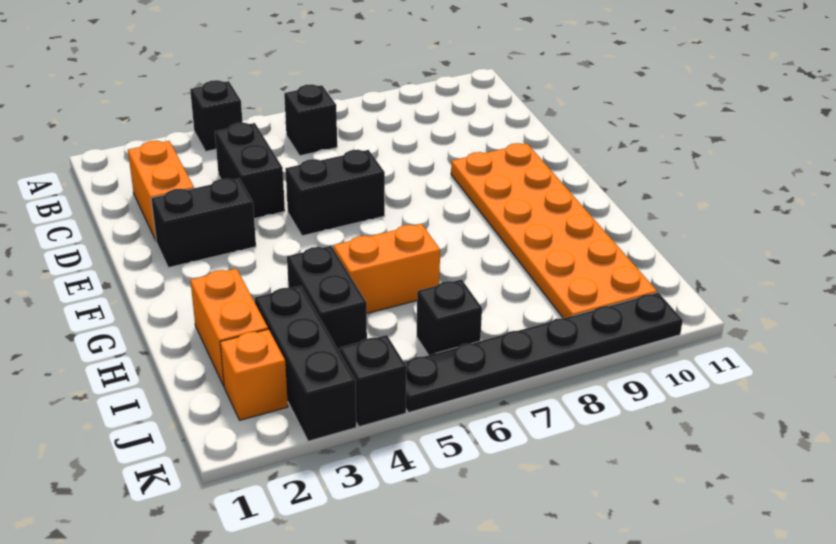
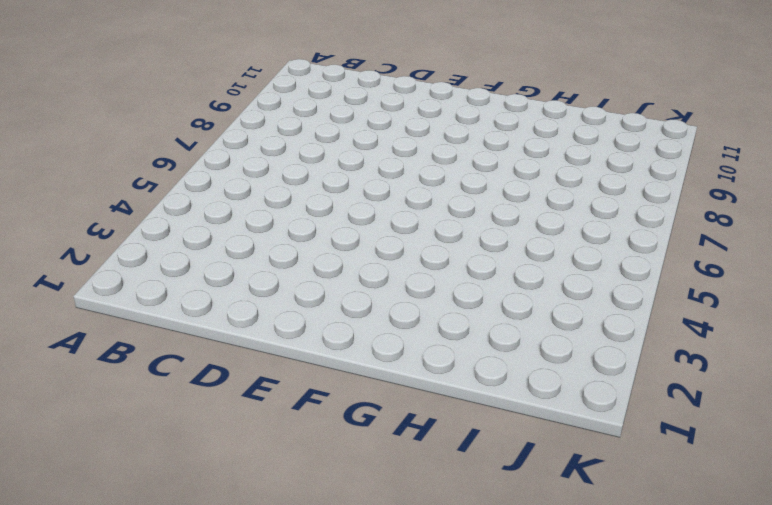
none -> black brick A4 level 1
none -> black brick B6 level 1
none -> orange brick C2:D2 level 1

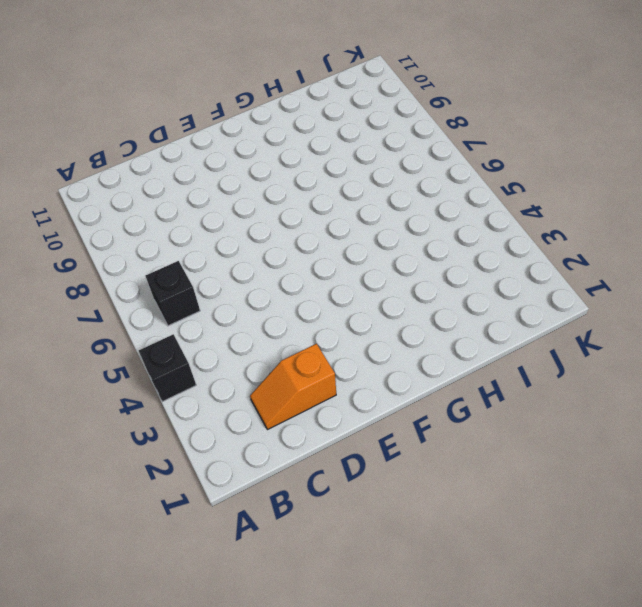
orange slope C2:D2 level 1 top D -> orange brick C2:D2 level 1
none -> black brick C4:D4 level 1
none -> black brick E2:E3 level 1
none -> black brick E5:E6 level 1

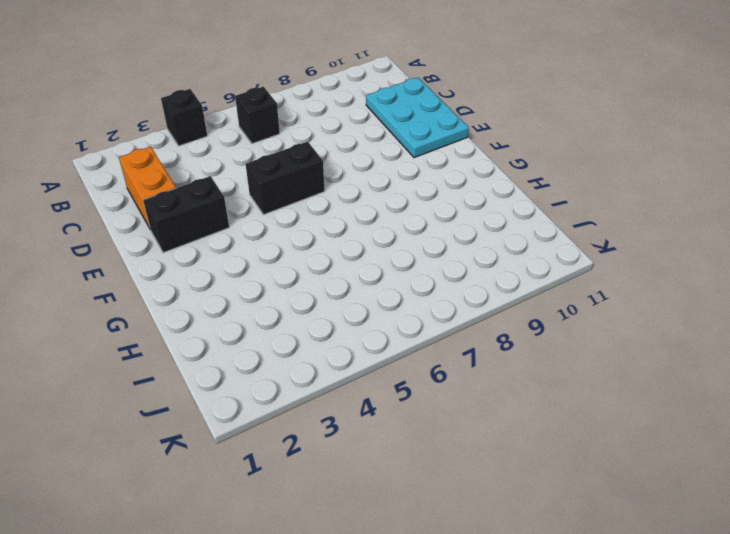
cyan plate C10:E11 level 1 -> orange plate E9:J10 level 1
none -> black brick C4:D4 level 1
none -> orange brick H2:I2 level 1
none -> black brick H4:I4 level 1

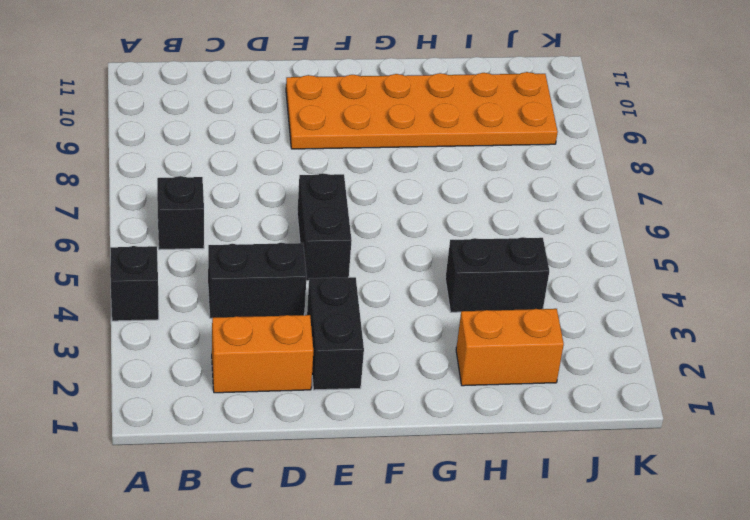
none -> orange brick H5:H6 level 1
none -> black brick I3:K3 level 1
none -> orange brick J2 level 1

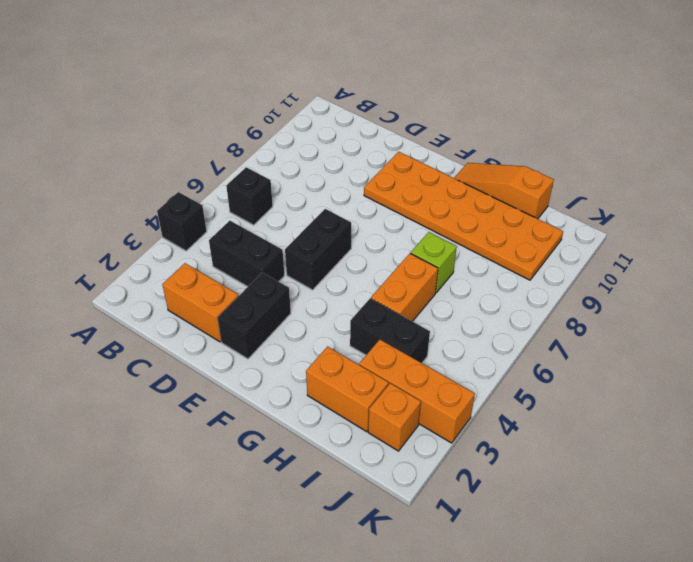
orange slope G11:I11 level 1 top I -> none
lime brick H7 level 1 -> none
orange brick I3:K3 level 1 -> black brick I3:K3 level 1
none -> black brick J6 level 1
none -> black brick K4 level 1
none -> black plate K5:K10 level 1

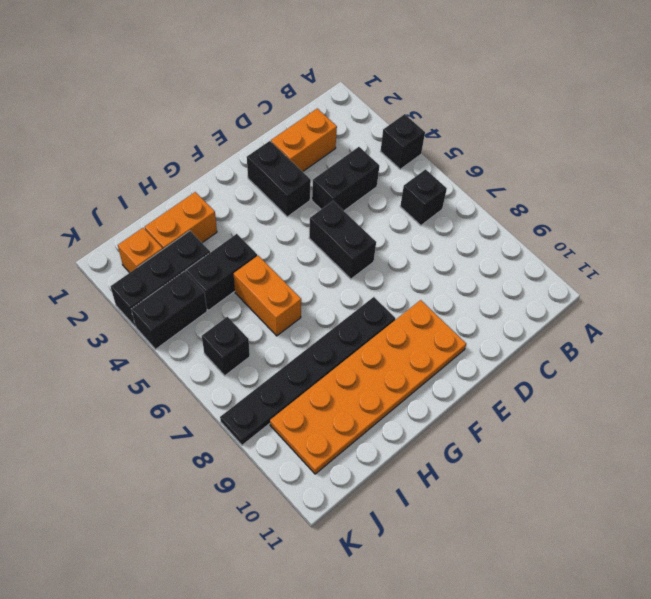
black plate F8:K8 level 1 -> black plate K5:K10 level 1
black brick J4:K4 level 1 -> black brick K4 level 1

